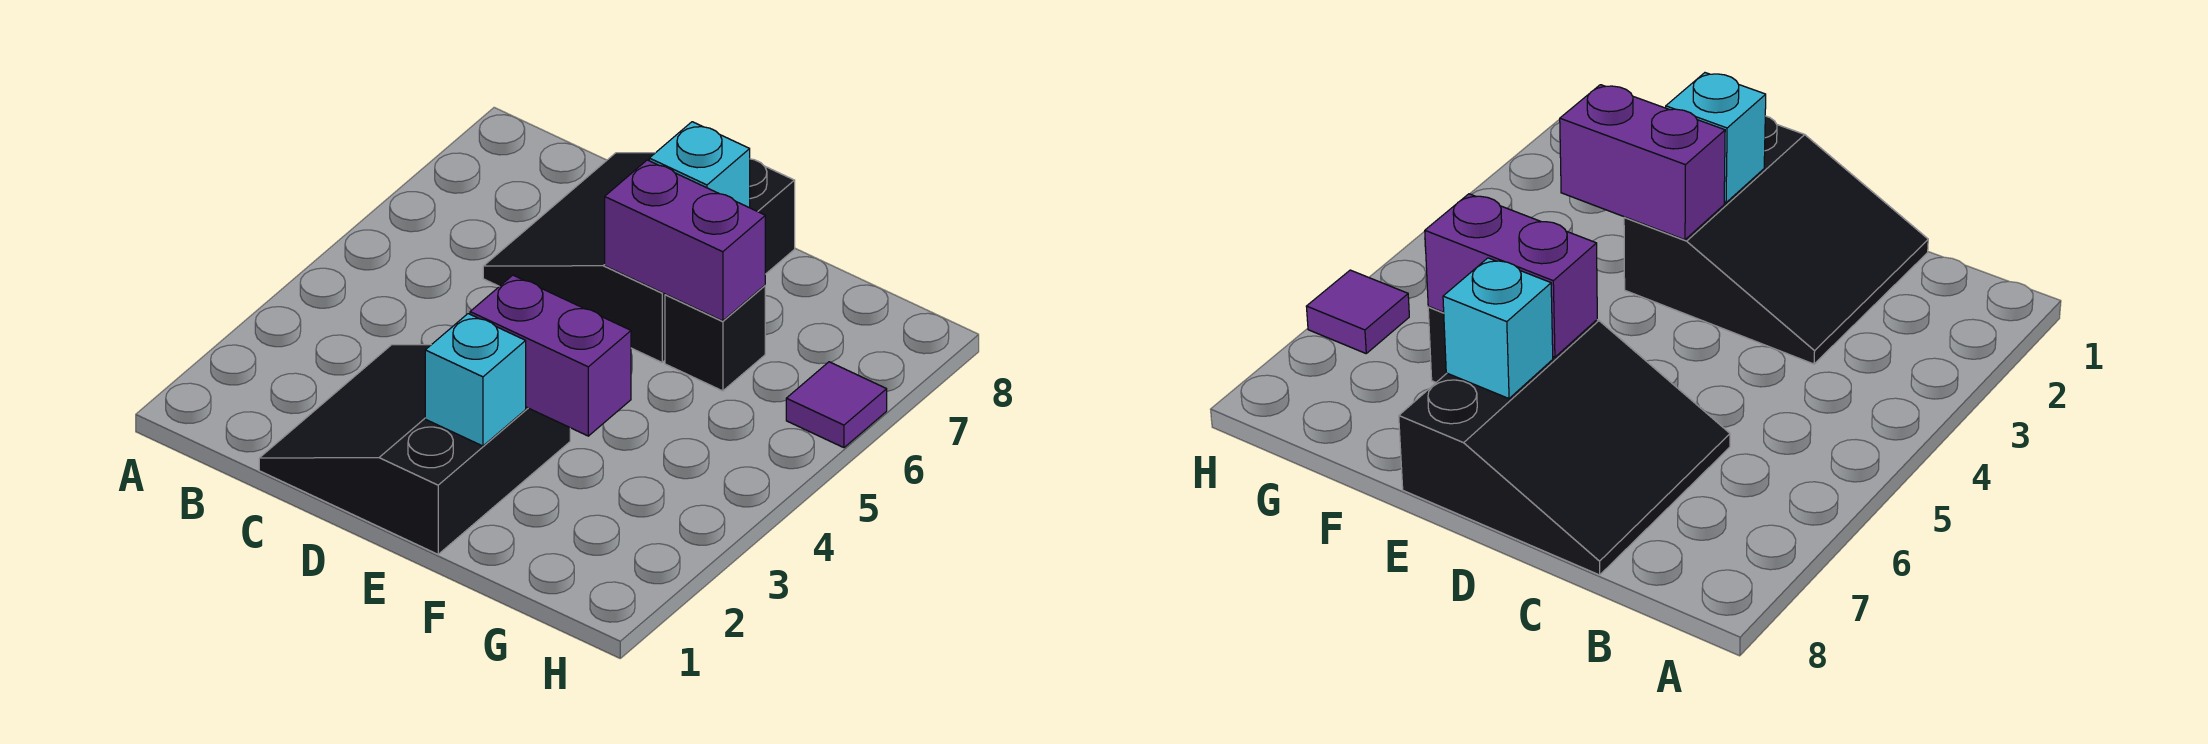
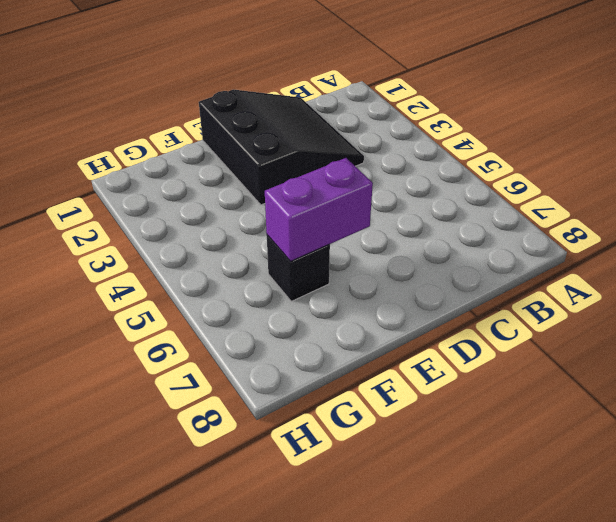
none -> black slope C6:E8 level 1 top E
none -> purple tile H6 level 1

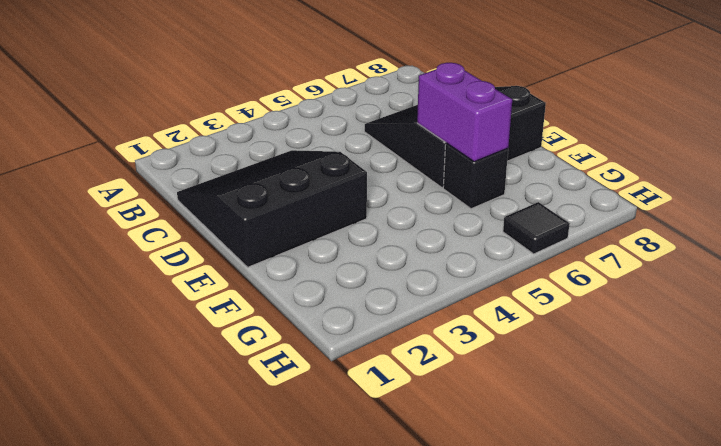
black tile H6 level 1 -> purple tile H6 level 1
none -> cyan brick E2 level 2
none -> purple brick E3:F3 level 2

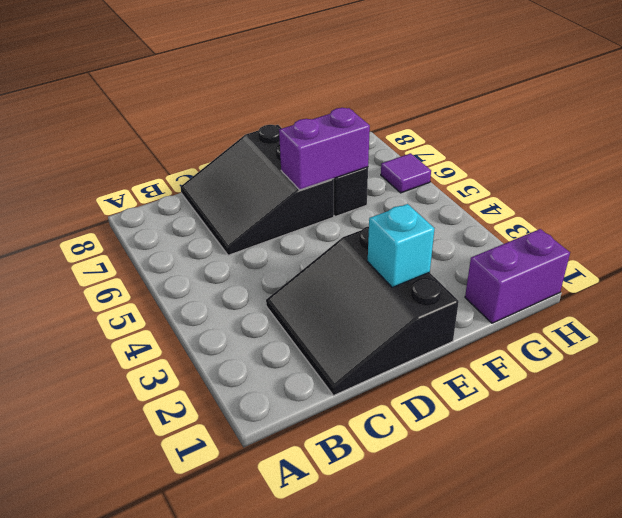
purple brick G1:H1 level 1 -> purple brick E3:F3 level 2
none -> cyan brick E7 level 2

